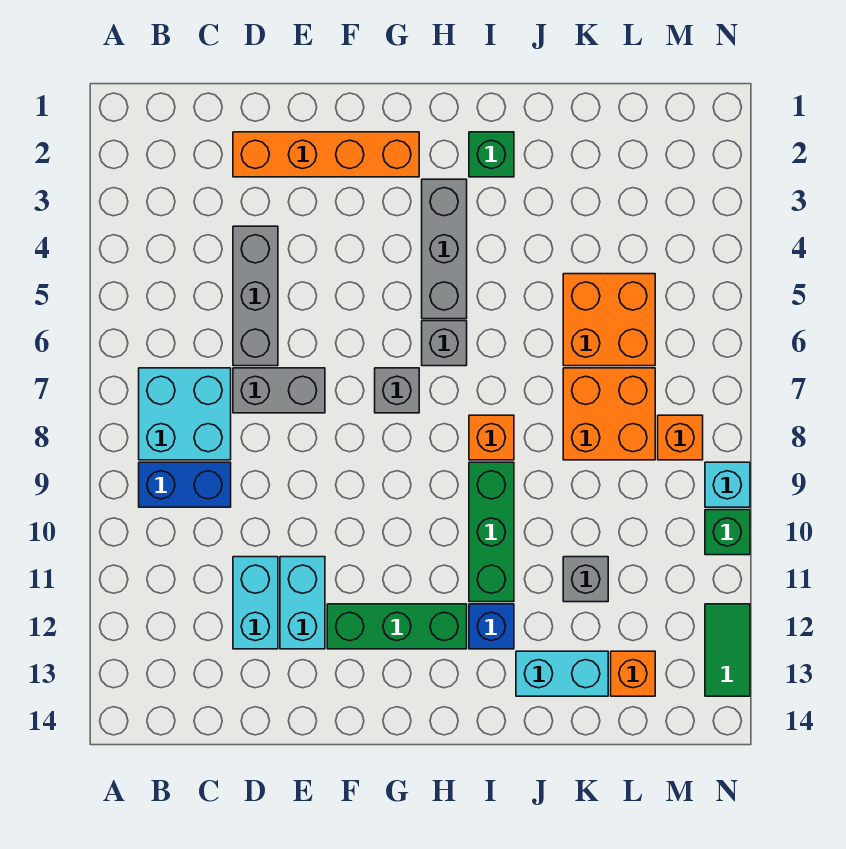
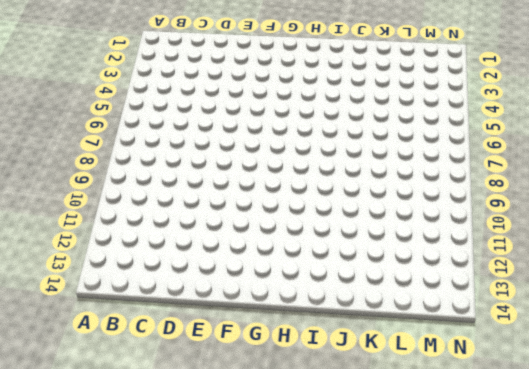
none -> cyan brick B7:C8 level 1
none -> blue brick B9:C9 level 1
none -> orange brick D2:G2 level 1

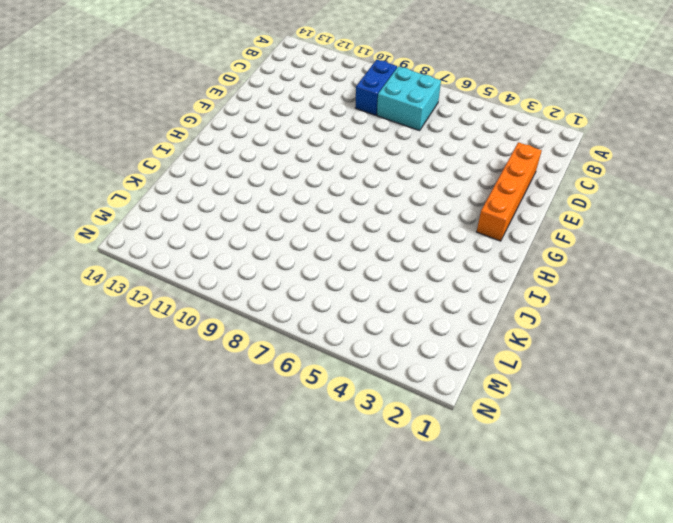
none -> grey brick D4:D6 level 1
none -> grey brick D7:E7 level 1
none -> cyan brick D11:D12 level 1

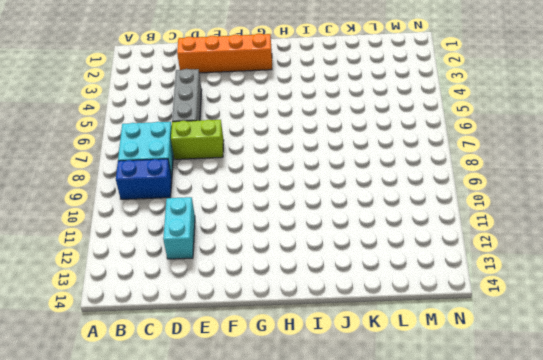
lime brick D7:E7 level 1 -> grey brick D7:E7 level 1
none -> cyan brick E11:E12 level 1
none -> green brick F12:H12 level 1
none -> grey brick G7 level 1

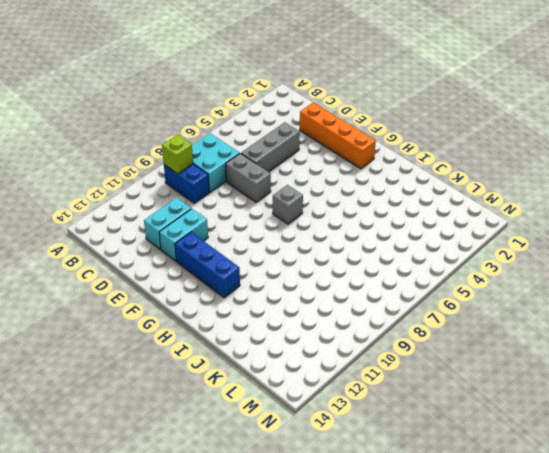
lime brick B9 level 2 -> none
blue brick F12:H12 level 1 -> green brick F12:H12 level 1
none -> grey brick H3:H5 level 1
none -> grey brick H6 level 1
none -> green brick I2 level 1

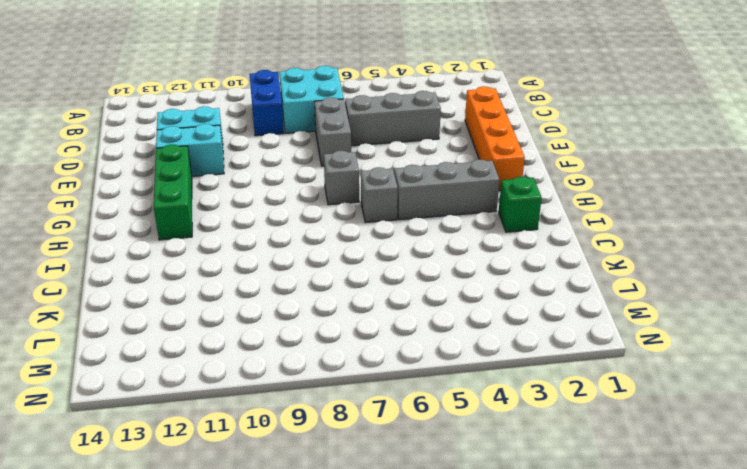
none -> orange brick I8 level 1
none -> green brick I9:I11 level 1
none -> blue brick I12 level 1

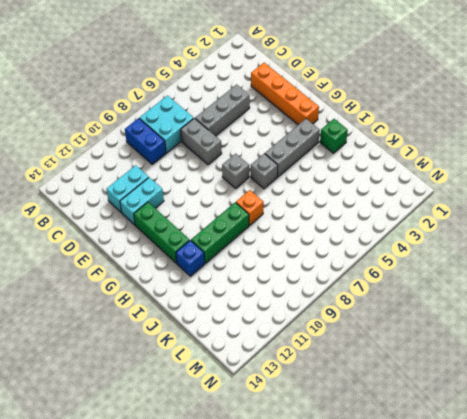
none -> cyan brick J13:K13 level 1
none -> orange brick K5:L6 level 1
none -> orange brick K7:L8 level 1

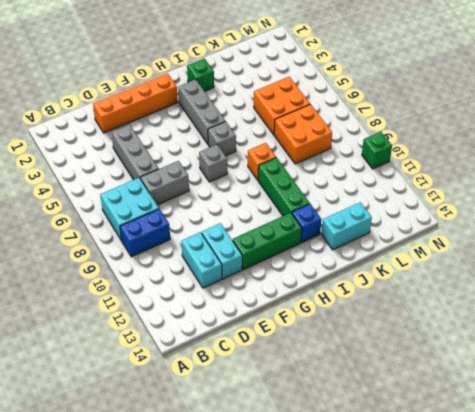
none -> grey brick K11 level 1
none -> orange brick L13 level 1
none -> orange brick M8 level 1

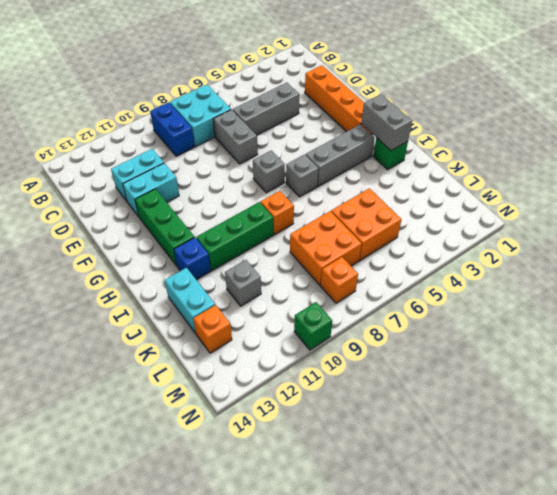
grey brick H2:I2 level 2 -> none
none -> cyan brick N9 level 1
none -> green tile N12:N13 level 1

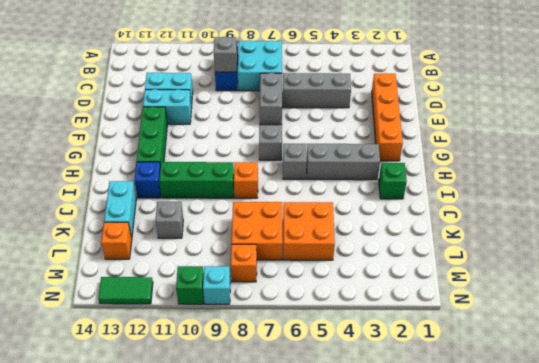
grey brick C9 level 2 -> none

